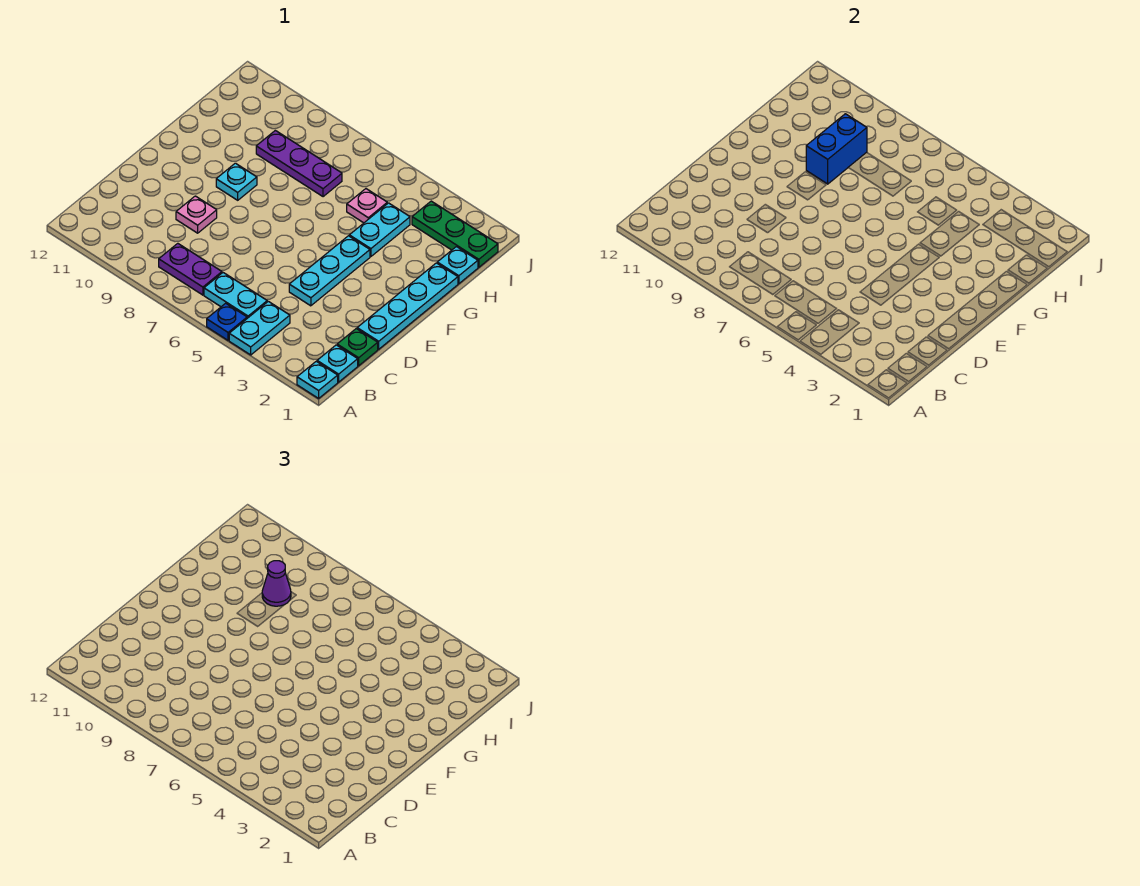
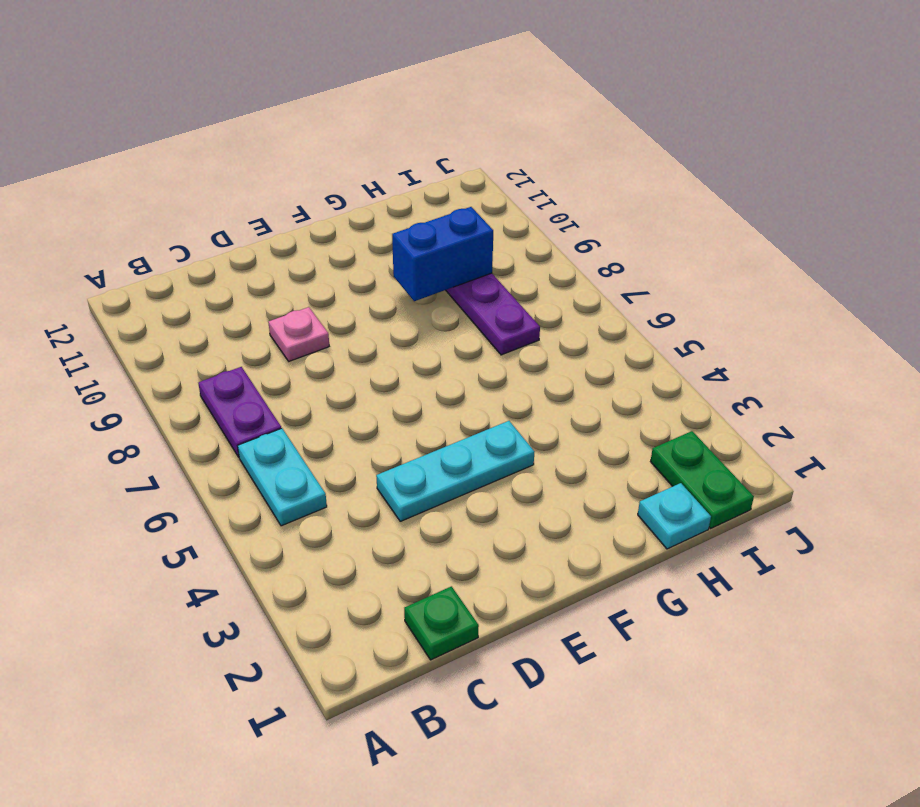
green plate I1:I2 level 1 -> green plate I1:I3 level 1
none -> cyan plate A1 level 1
none -> cyan plate A4:B4 level 1
none -> blue plate A5 level 1

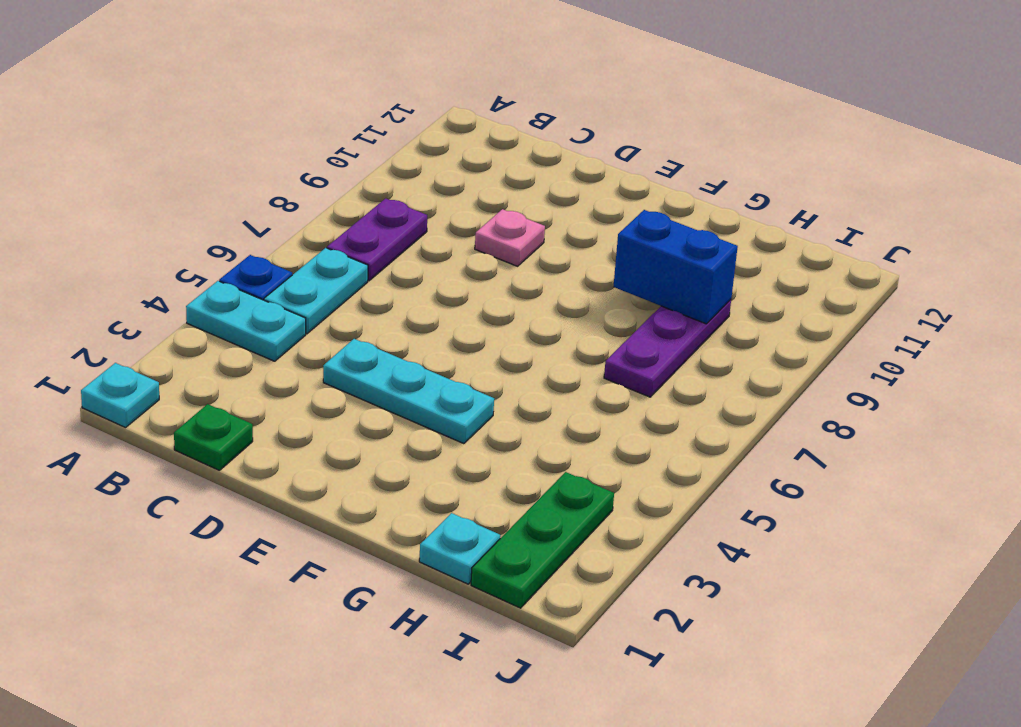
none -> cyan plate B1 level 1
none -> cyan plate D1:G1 level 1
none -> cyan plate F9 level 1

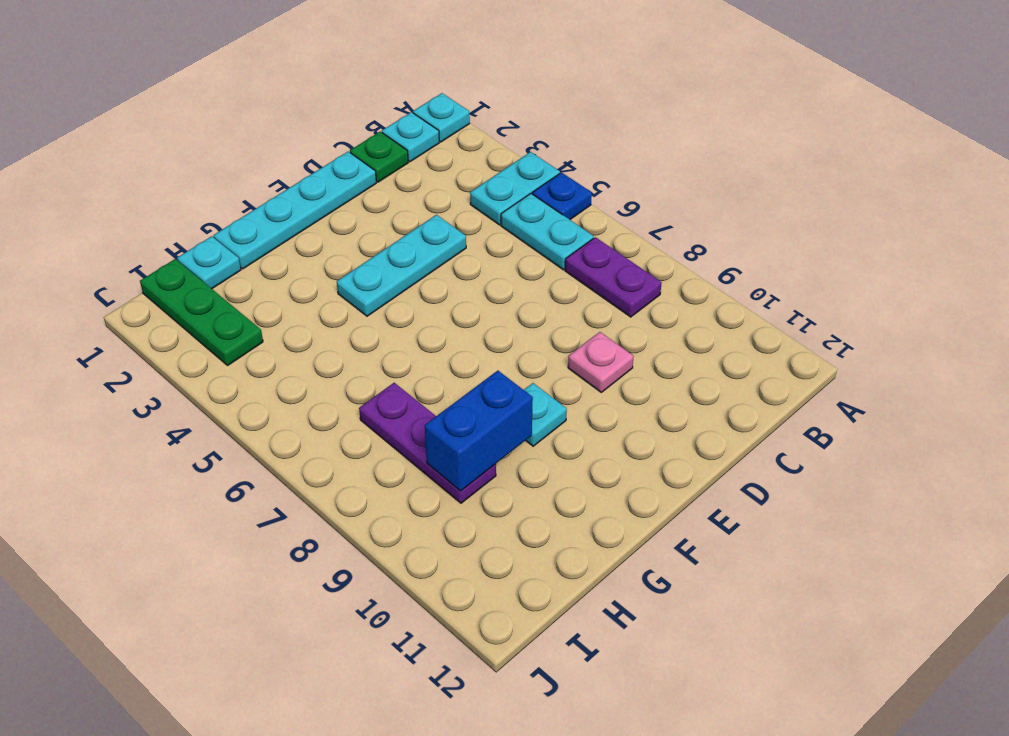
none -> cyan plate G4:H4 level 1
none -> pink plate H5 level 1
none -> purple cone H9 level 3

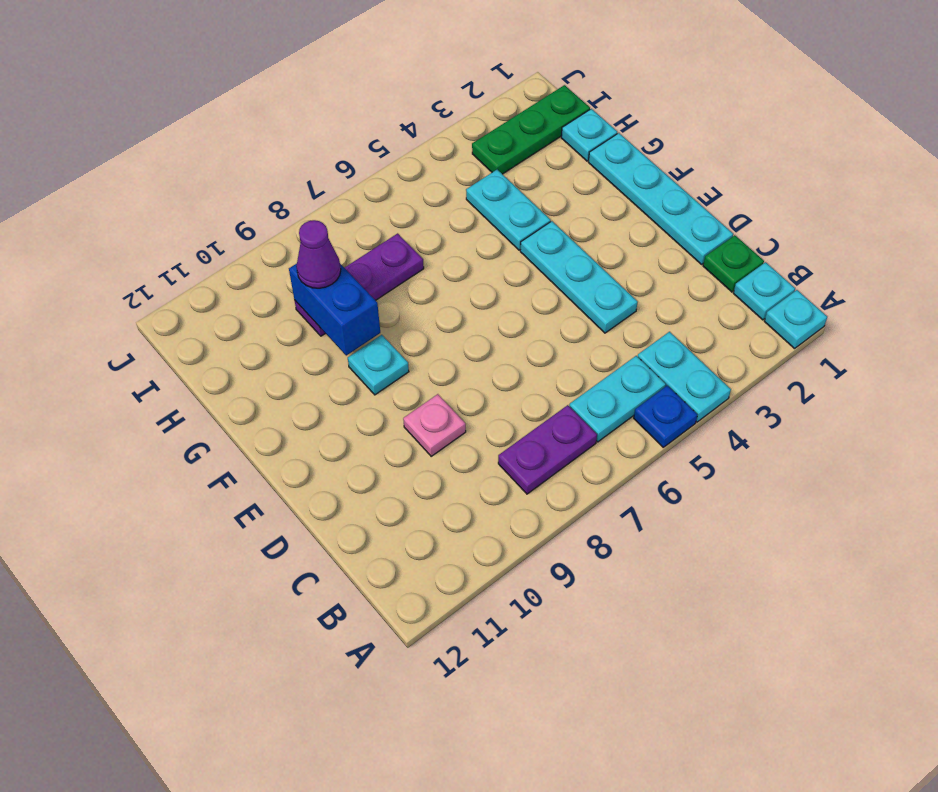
none -> pink plate H5 level 1

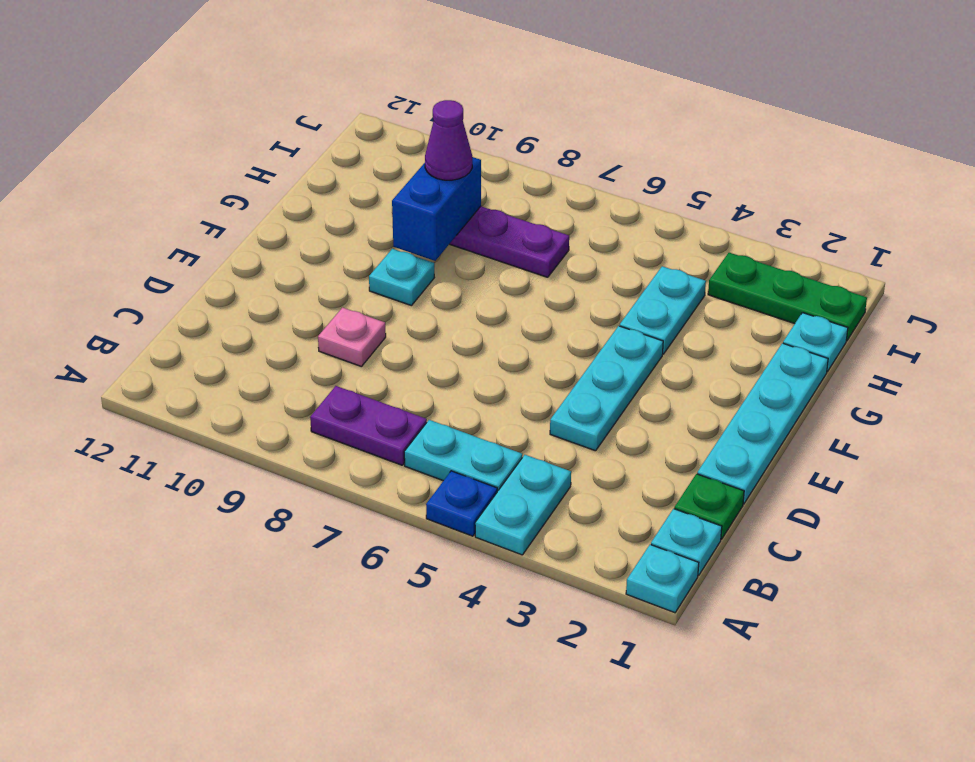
none -> pink plate H5 level 1

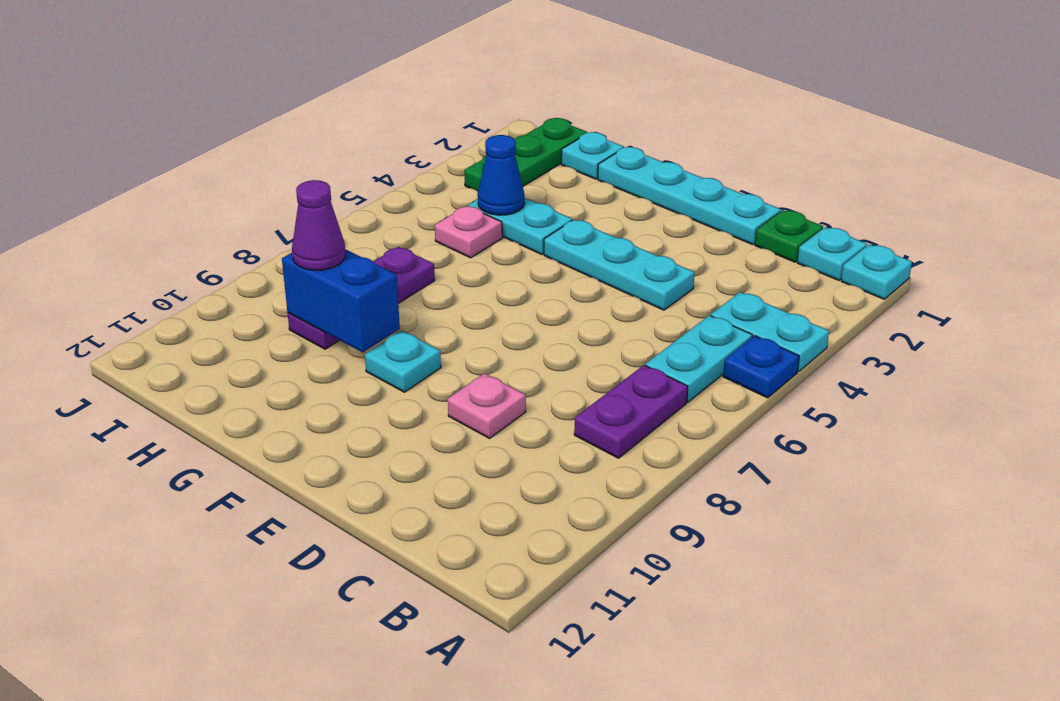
blue cone H4 level 2 -> none

